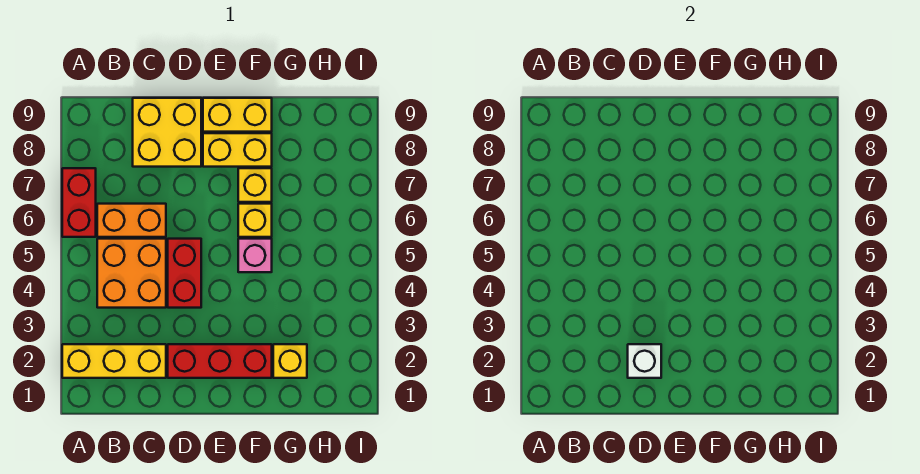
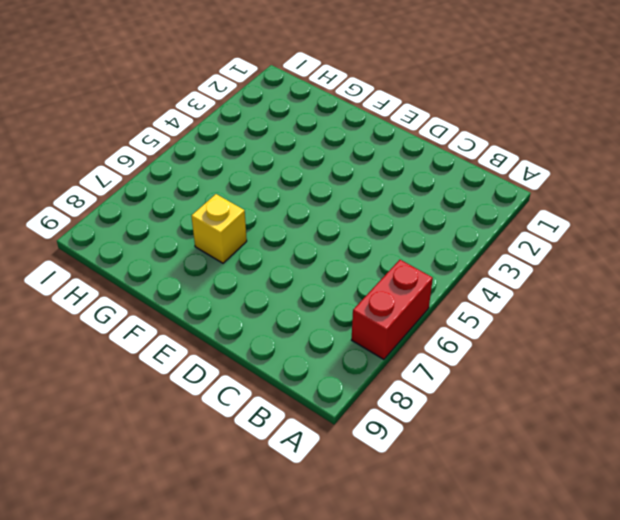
none -> yellow brick A2:C2 level 1
none -> orange brick B4:C5 level 1
none -> orange brick B6:C6 level 1

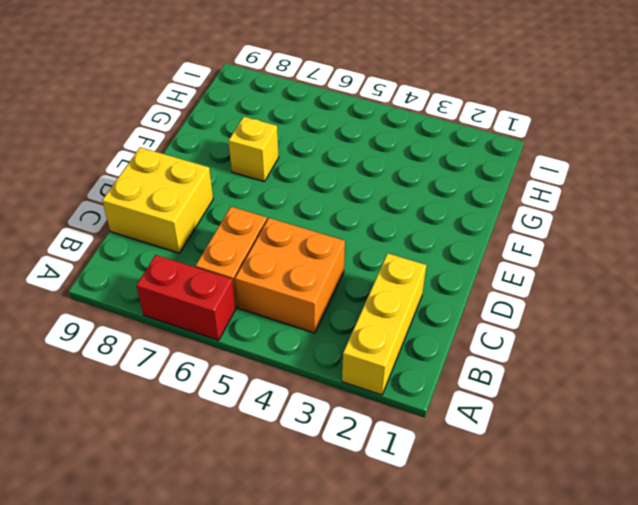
none -> red brick D2:F2 level 1
none -> red brick D4:D5 level 1
none -> yellow brick E8:F8 level 1

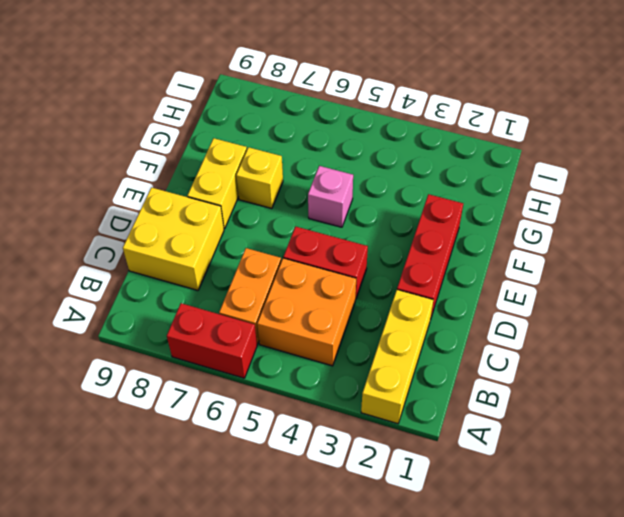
none -> yellow brick E9:F9 level 1
none -> yellow brick F6 level 1
none -> yellow brick G2 level 1

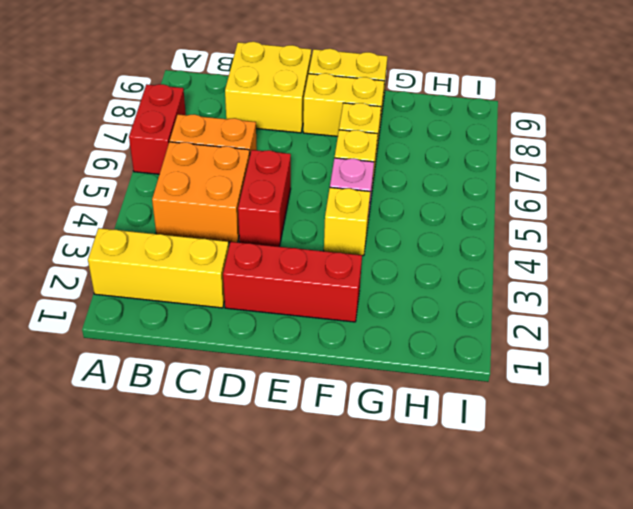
yellow brick F4 level 1 -> yellow brick G2 level 1
none -> white brick D2 level 2

